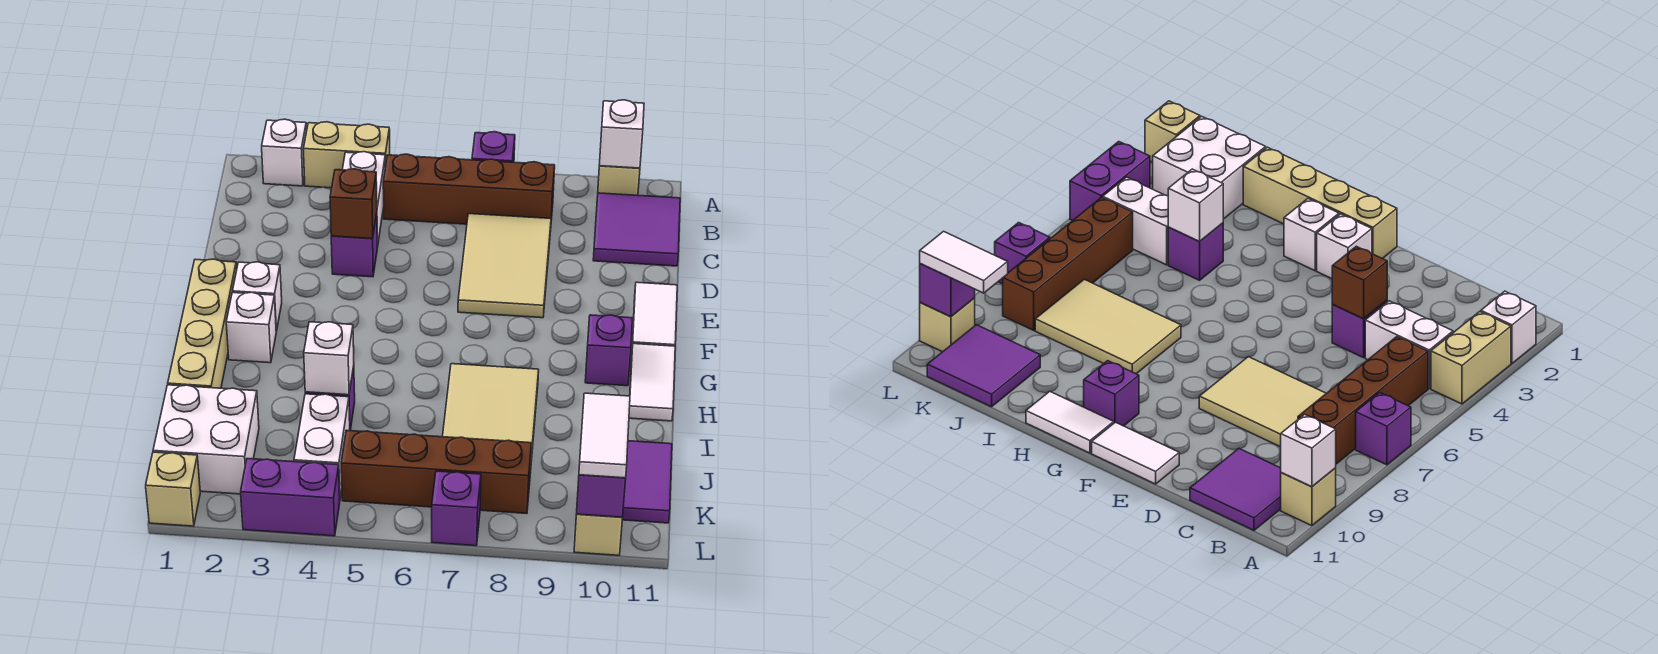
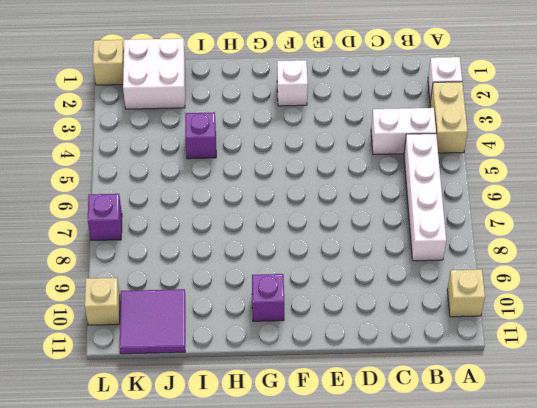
white brick B5:B8 level 1 -> brown brick B5:B8 level 1
none -> purple brick A7 level 1
none -> purple tile B10:C11 level 1
none -> tan tile C7:E8 level 1
none -> purple brick D4 level 1

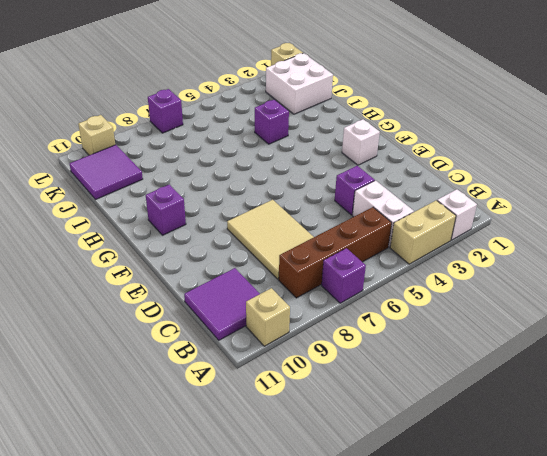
none -> white tile E11:F11 level 1
none -> tan brick F1:I1 level 1
none -> white brick G2 level 1
none -> white tile G11:H11 level 1

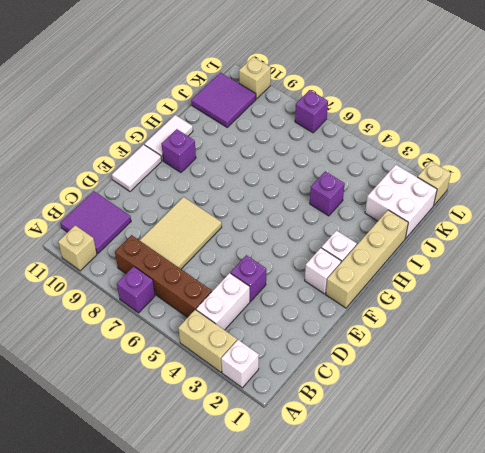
none -> tan tile H7:J8 level 1
none -> white brick J4:K4 level 1
none -> brown brick K5:K8 level 1
none -> purple brick L3:L4 level 1

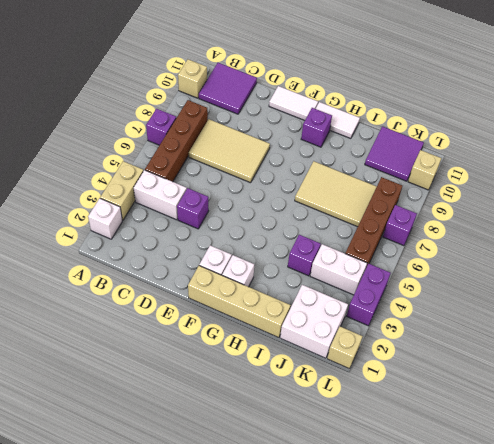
none -> white brick A10 level 2
none -> brown brick D4 level 2
none -> white brick I4 level 2
none -> purple brick L10 level 2

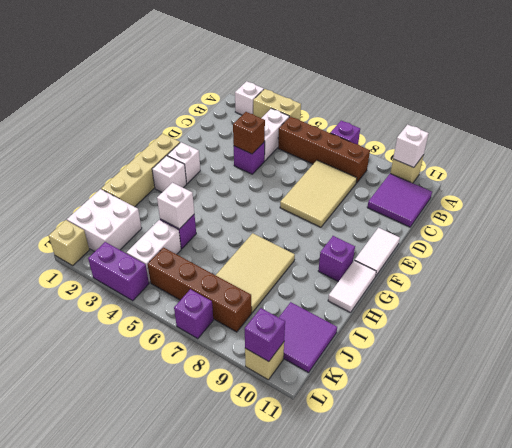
none -> white tile K10:L10 level 3

